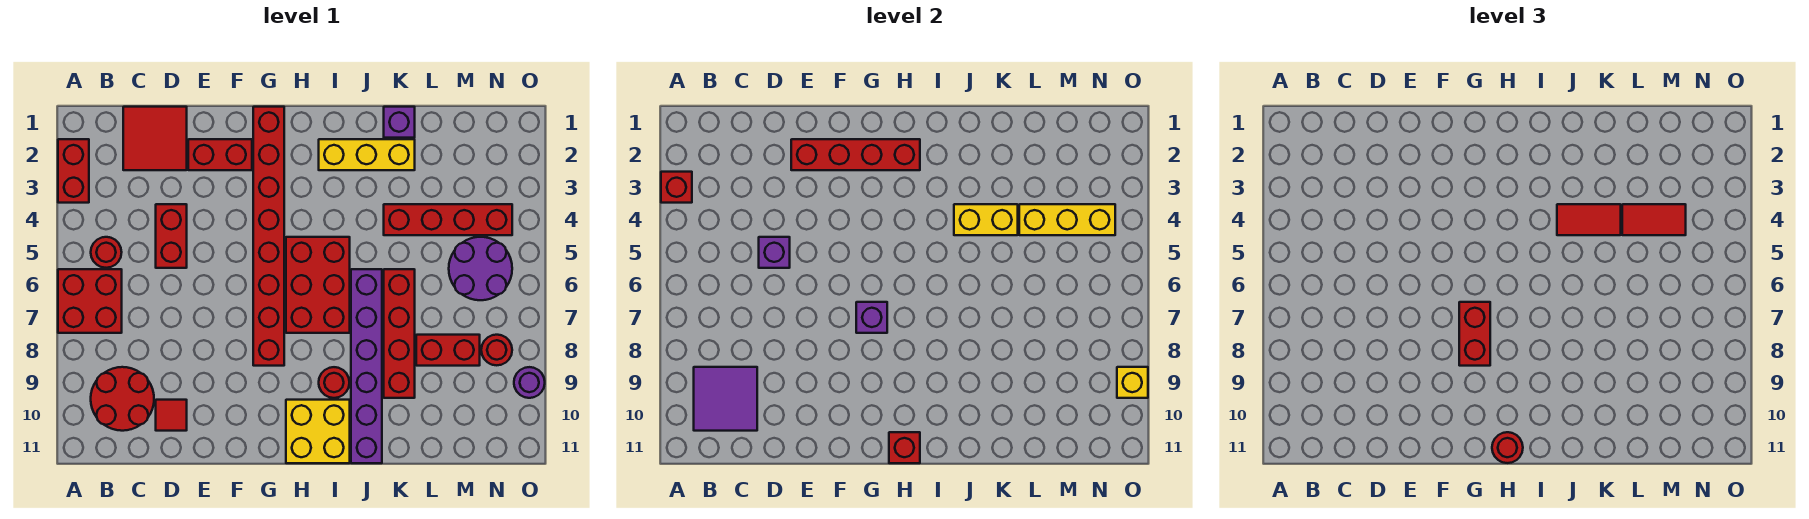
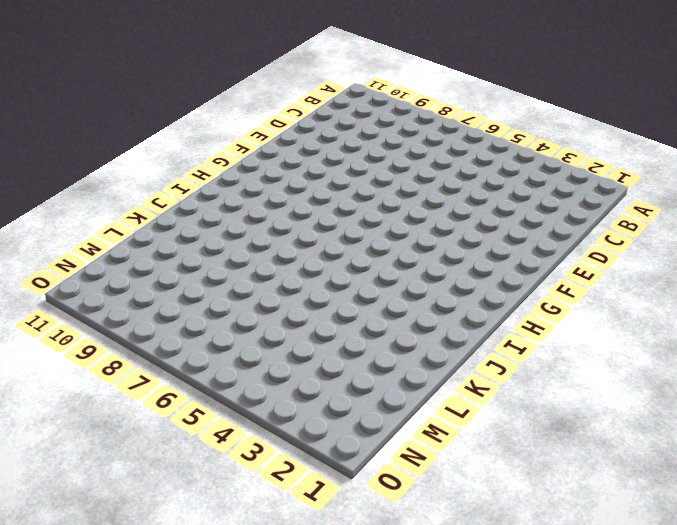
none -> red brick A2:A3 level 1
none -> red brick A6:B7 level 1
none -> red round brick B5 level 1
none -> red round brick B9:C10 level 1

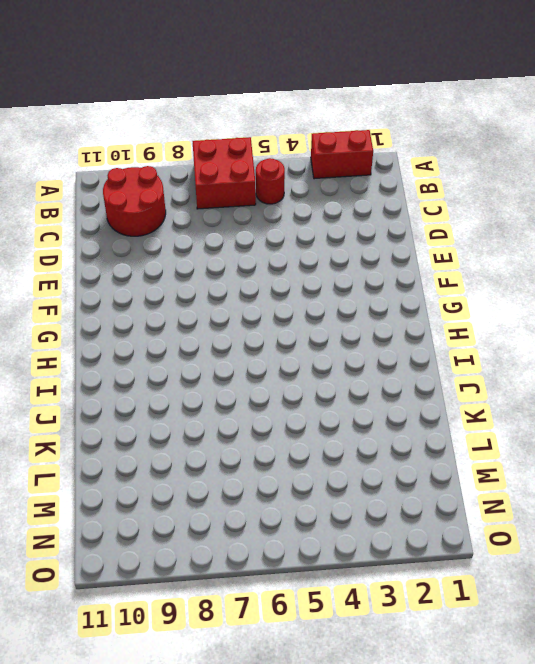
none -> red tile C1:D2 level 1
none -> red brick D4:D5 level 1
none -> red tile D10 level 1
none -> red brick E2:F2 level 1

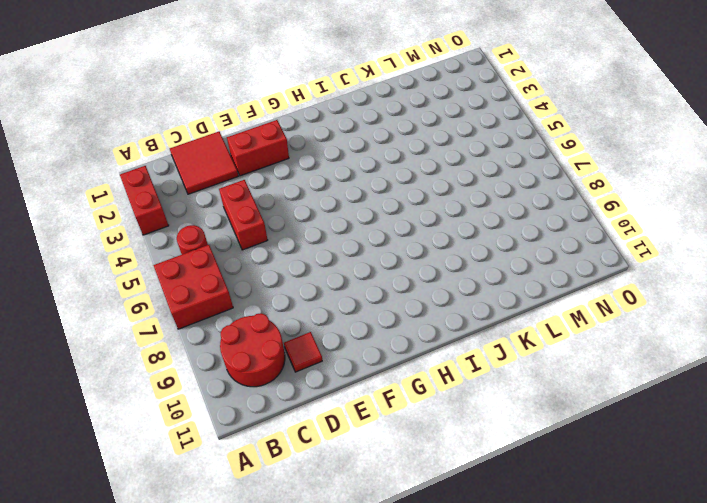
none -> red brick G1:G8 level 1
none -> red brick H5:I7 level 1
none -> yellow brick H10:I11 level 1
none -> yellow brick I2:K2 level 1

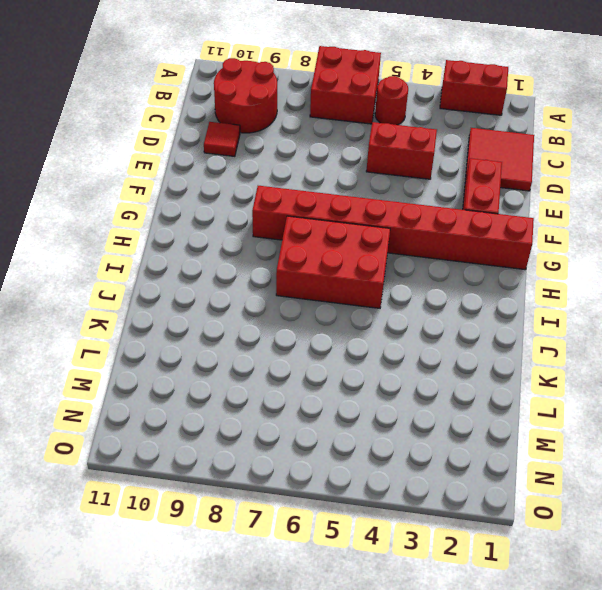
none -> yellow brick H10:I11 level 1
none -> yellow brick I2:K2 level 1
none -> red round brick I9 level 1
none -> purple brick J6:J11 level 1

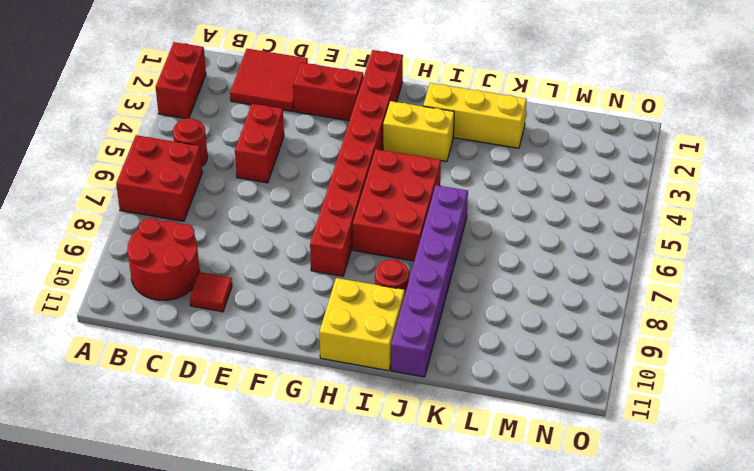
yellow brick H3:I3 level 1 -> yellow brick J4:K4 level 2
none -> purple brick K1 level 1
none -> red brick K4:N4 level 1
none -> red brick K6:K9 level 1
none -> red brick L8:M8 level 1

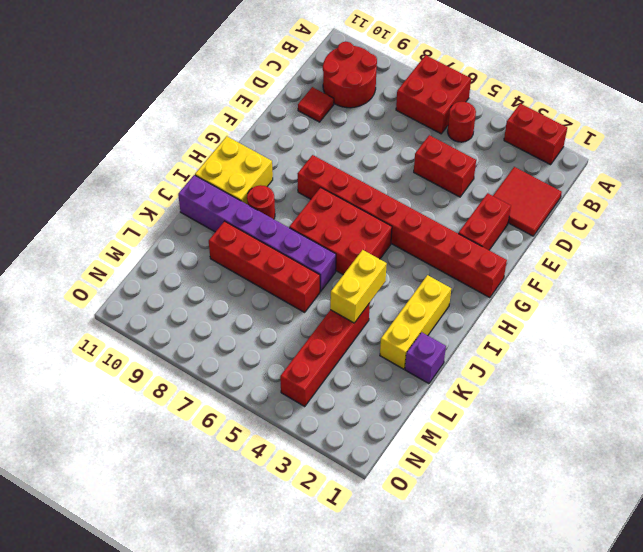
none -> red brick L8:M8 level 1
none -> purple round brick M5:N6 level 1
none -> red round brick N8 level 1
none -> purple round brick O9 level 1

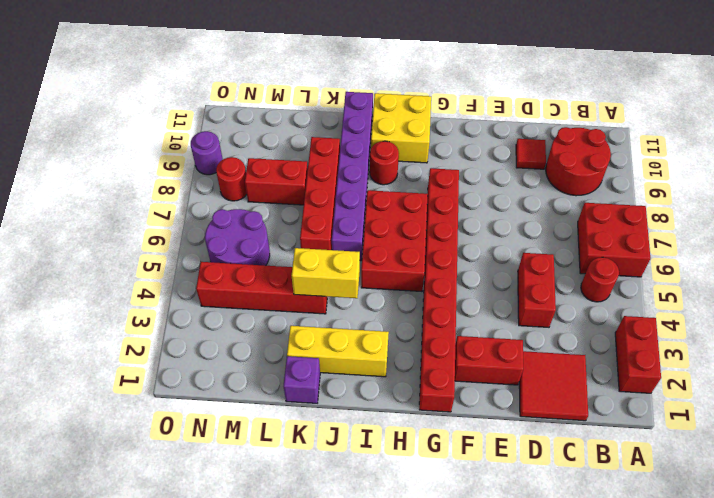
none -> red brick A3 level 2
none -> purple tile B9:C10 level 2
none -> purple brick D5 level 2
none -> red brick E2:H2 level 2

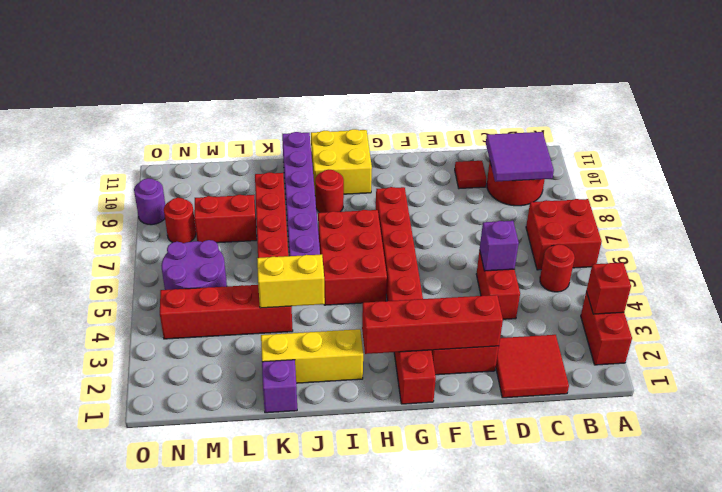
none -> purple brick G7 level 2
none -> red brick H11 level 2
none -> yellow brick L4:N4 level 2
none -> yellow brick O9 level 2

